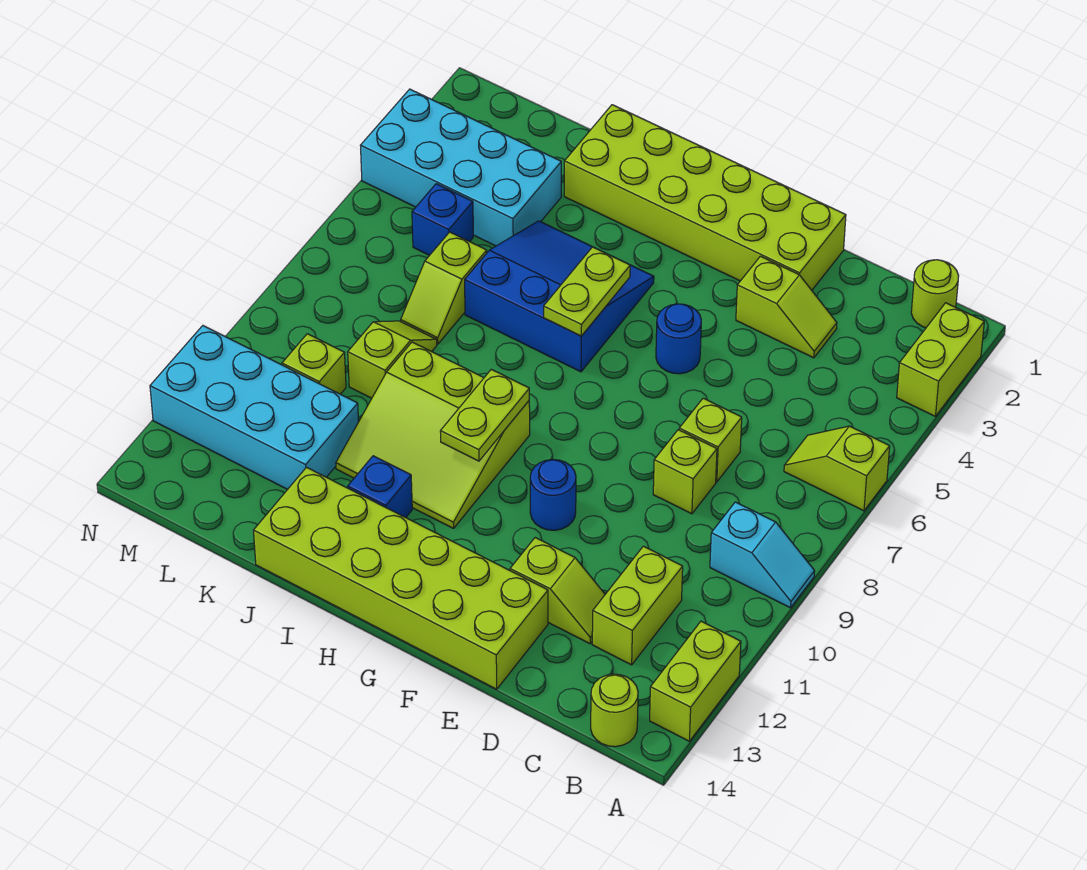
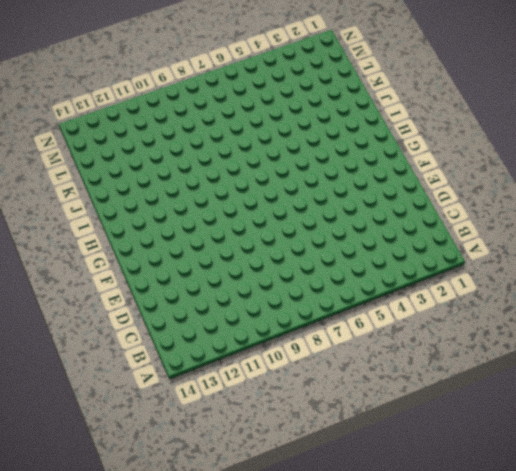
none -> lime brick A2:A3 level 1
none -> lime slope A6:B6 level 1 top A
none -> cyan slope A9:B9 level 1 top B

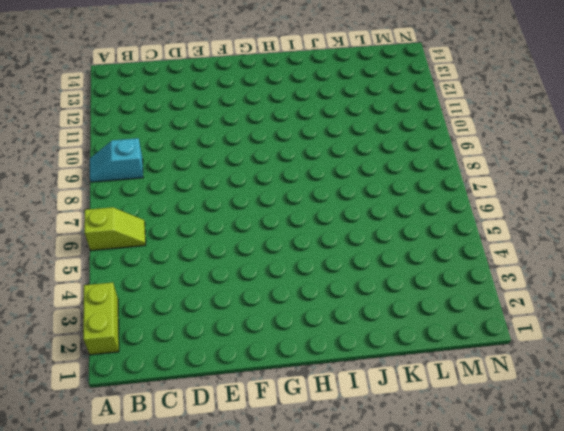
none -> lime brick A12:A13 level 1
none -> lime round brick B1 level 1
none -> lime round brick B14 level 1

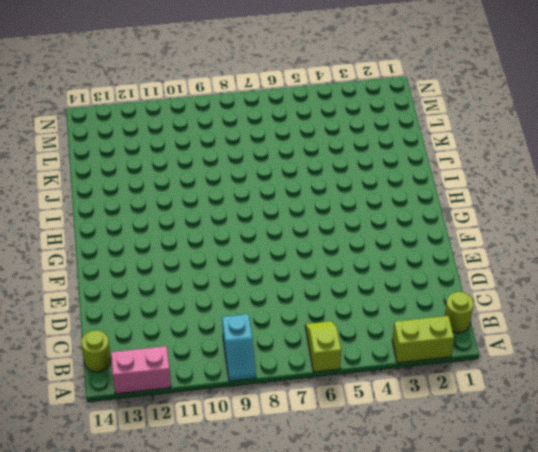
pink brick A12:A13 level 1 -> lime brick A12:A13 level 1
none -> lime brick C11:C12 level 1
none -> lime slope D3:E3 level 1 top E
none -> lime brick D7 level 1

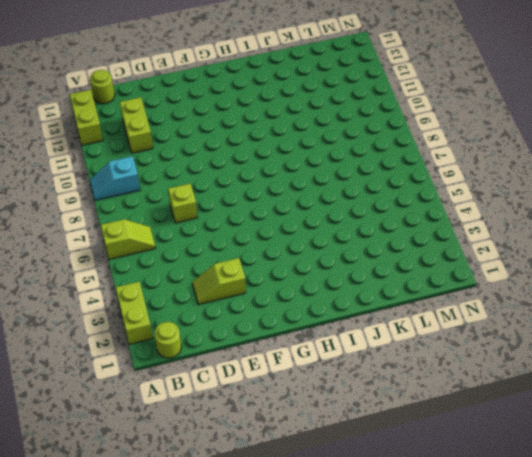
none -> lime brick D8 level 1
none -> lime slope D12:E12 level 1 top E
none -> lime brick E1:J2 level 1

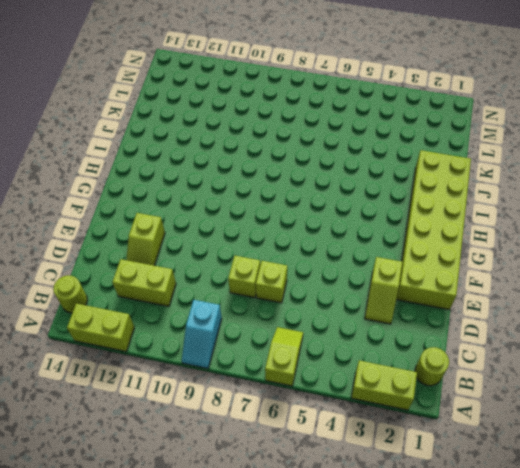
none -> lime brick E13:J14 level 1
none -> blue round brick F5 level 1
none -> blue round brick F10 level 1

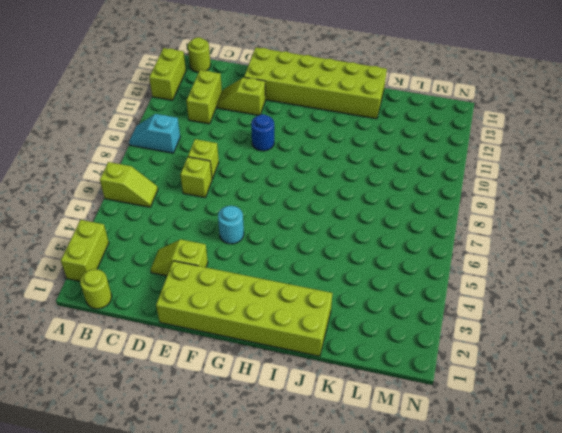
cyan round brick F5 level 1 -> blue round brick F5 level 1
none -> blue slope H4:J6 level 1 top 6
none -> lime slope H9:J11 level 1 top 9
none -> blue brick I12 level 1

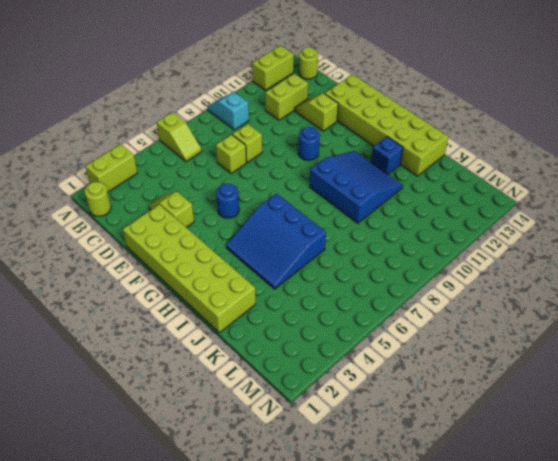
blue slope H9:J11 level 1 top 9 -> lime slope H9:J11 level 1 top 9
none -> cyan brick K3:N4 level 1
none -> lime slope K6:K7 level 1 top 6
none -> lime slope K8:K9 level 1 top 9

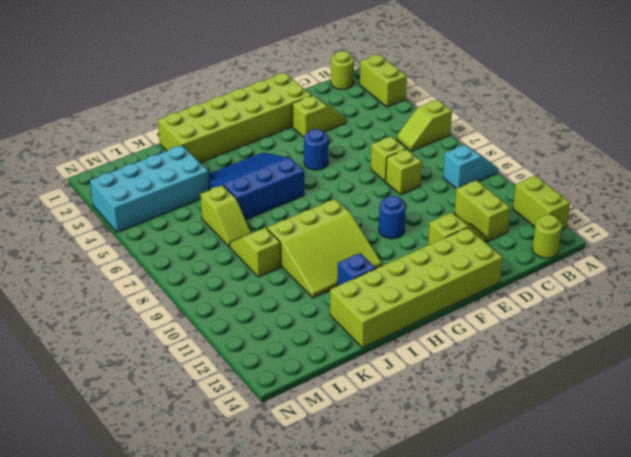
none -> cyan brick K11:N12 level 1
none -> blue brick L5 level 1
none -> lime brick L10 level 1

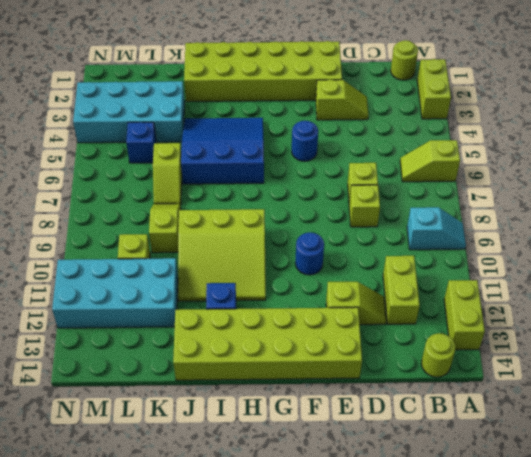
none -> lime plate H5:H6 level 2
none -> lime plate H9:H10 level 2

